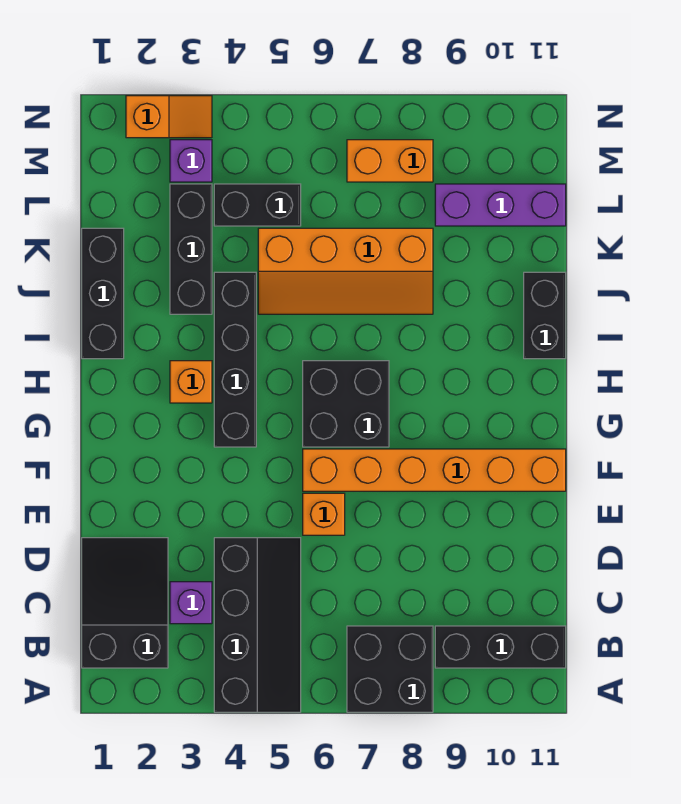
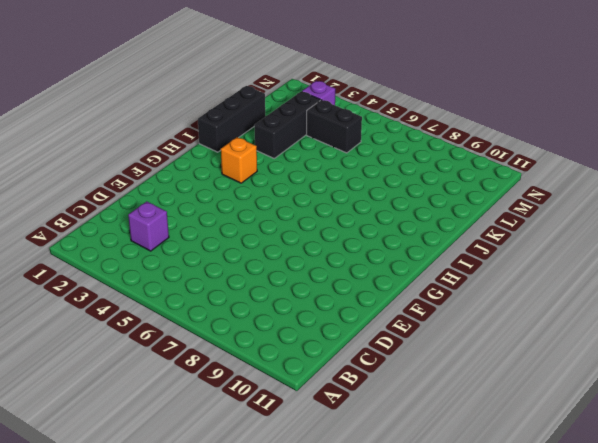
none -> black slope A4:D5 level 1 top 4
none -> black brick A7:B8 level 1
none -> black slope B1:D2 level 1 top B

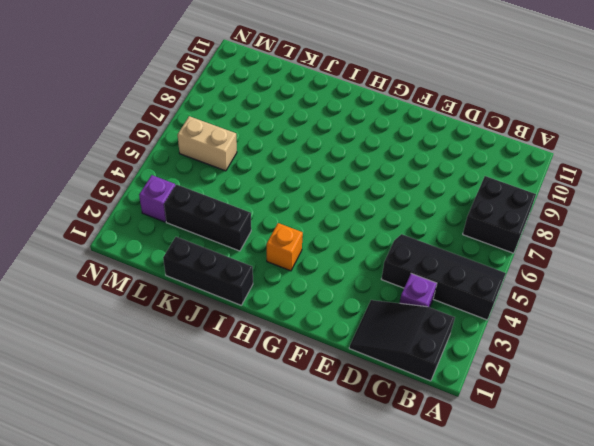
tan brick L6:M6 level 1 -> none
none -> black brick B9:B11 level 1
none -> orange brick E6 level 1
none -> orange brick F6:F11 level 1

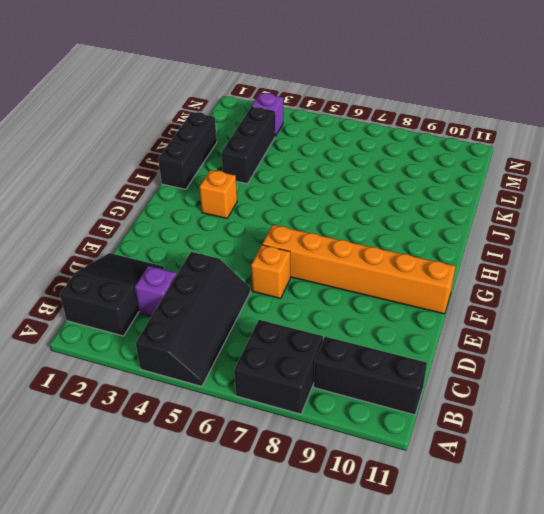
none -> black brick G4:J4 level 1
none -> black brick G6:H7 level 1
none -> black brick I11:J11 level 1

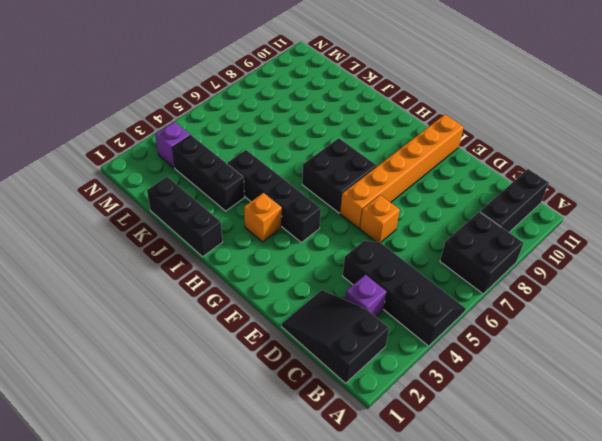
none -> black brick I11:J11 level 1
none -> orange slope J5:K8 level 1 top K
none -> black brick L4:L5 level 1

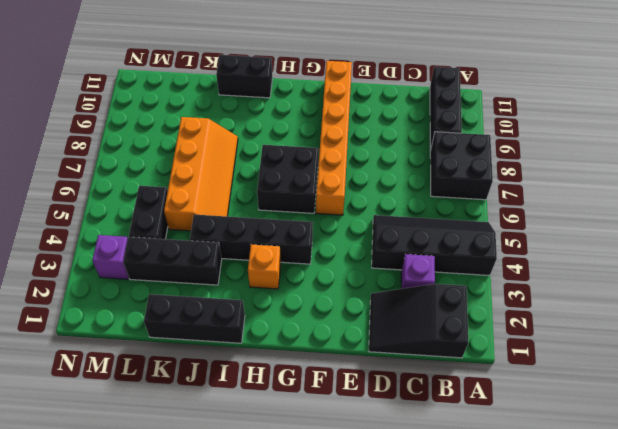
none -> orange brick E6 level 1
none -> purple brick L9:L11 level 1
none -> orange brick M7:M8 level 1

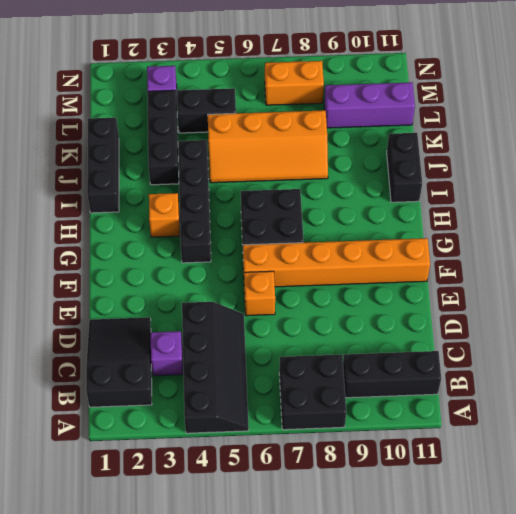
none -> orange slope N2:N3 level 1 top 2

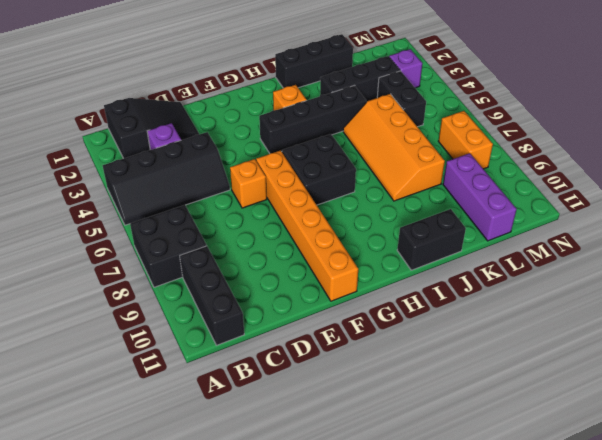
none -> orange slope N2:N3 level 1 top 2

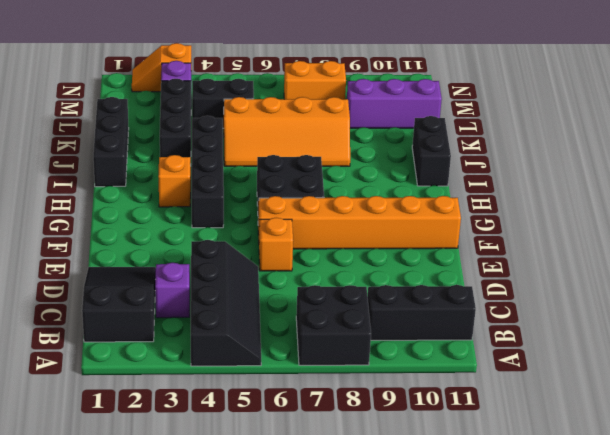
orange slope N2:N3 level 1 top 3 -> orange slope N2:N3 level 1 top 2

